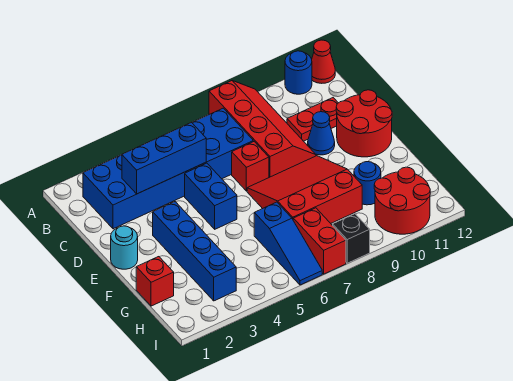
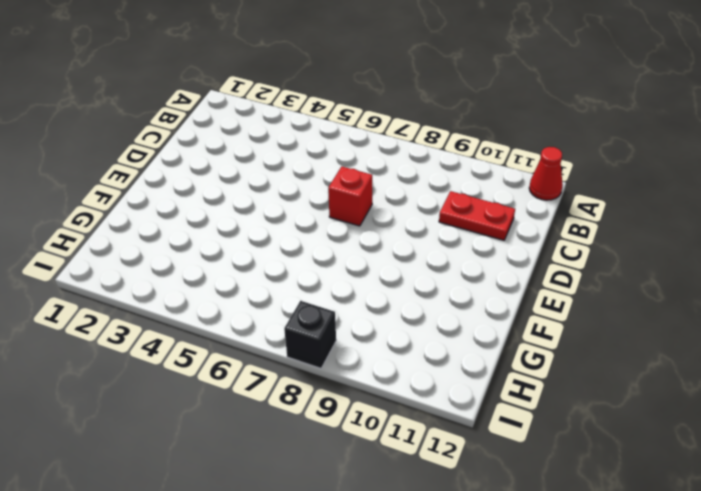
none -> red slope A8:D9 level 1 top 8
none -> blue round brick A11 level 1
none -> blue brick B2:C7 level 1

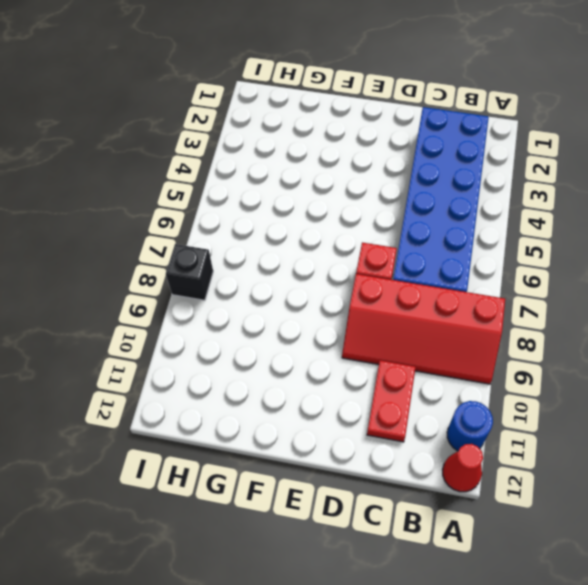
none -> blue brick D5:E5 level 1
none -> blue cone D10 level 1
none -> red round brick D11:E12 level 1

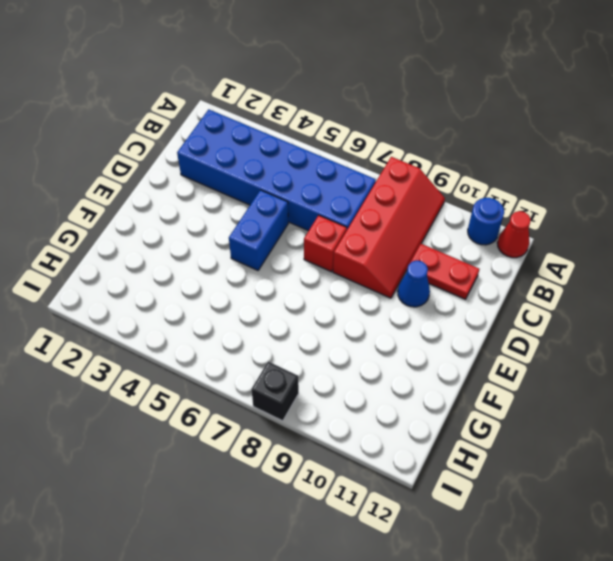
none -> red round brick D11:E12 level 1
none -> cyan round brick E1 level 1
none -> blue brick E3:H3 level 1

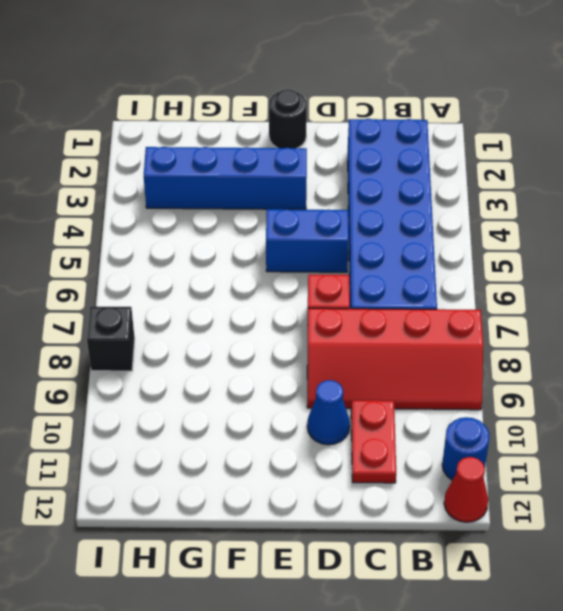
black round brick E1 level 1 -> cyan round brick E1 level 1
none -> red round brick D11:E12 level 1
none -> red slope E7:G9 level 1 top G
none -> red brick G1 level 1

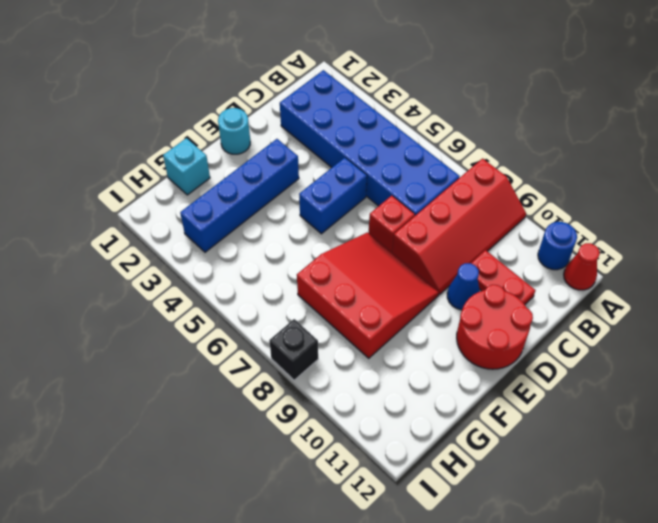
cyan brick G1 level 1 -> red brick G1 level 1
none -> blue slope G6:I6 level 1 top G
none -> blue round brick G10 level 1
none -> red brick H7:I7 level 1

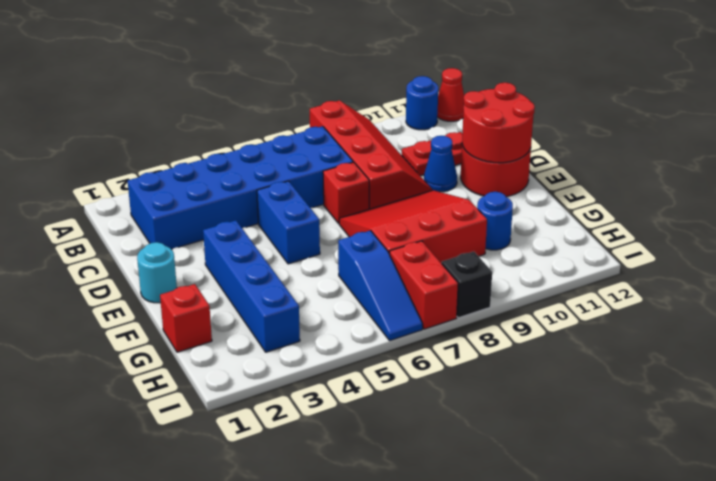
red round brick D11:E12 level 2 -> red round brick H10:I11 level 1
none -> blue brick C3:C5 level 2

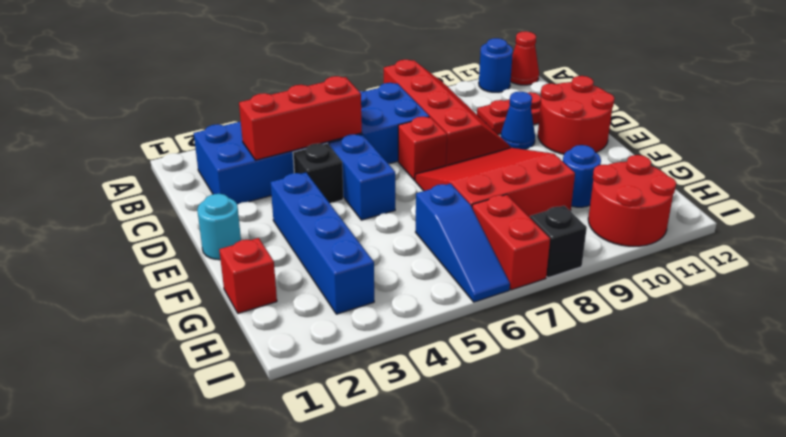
red brick C3:C5 level 2 -> blue brick C3:C5 level 2
black brick D4 level 1 -> none

